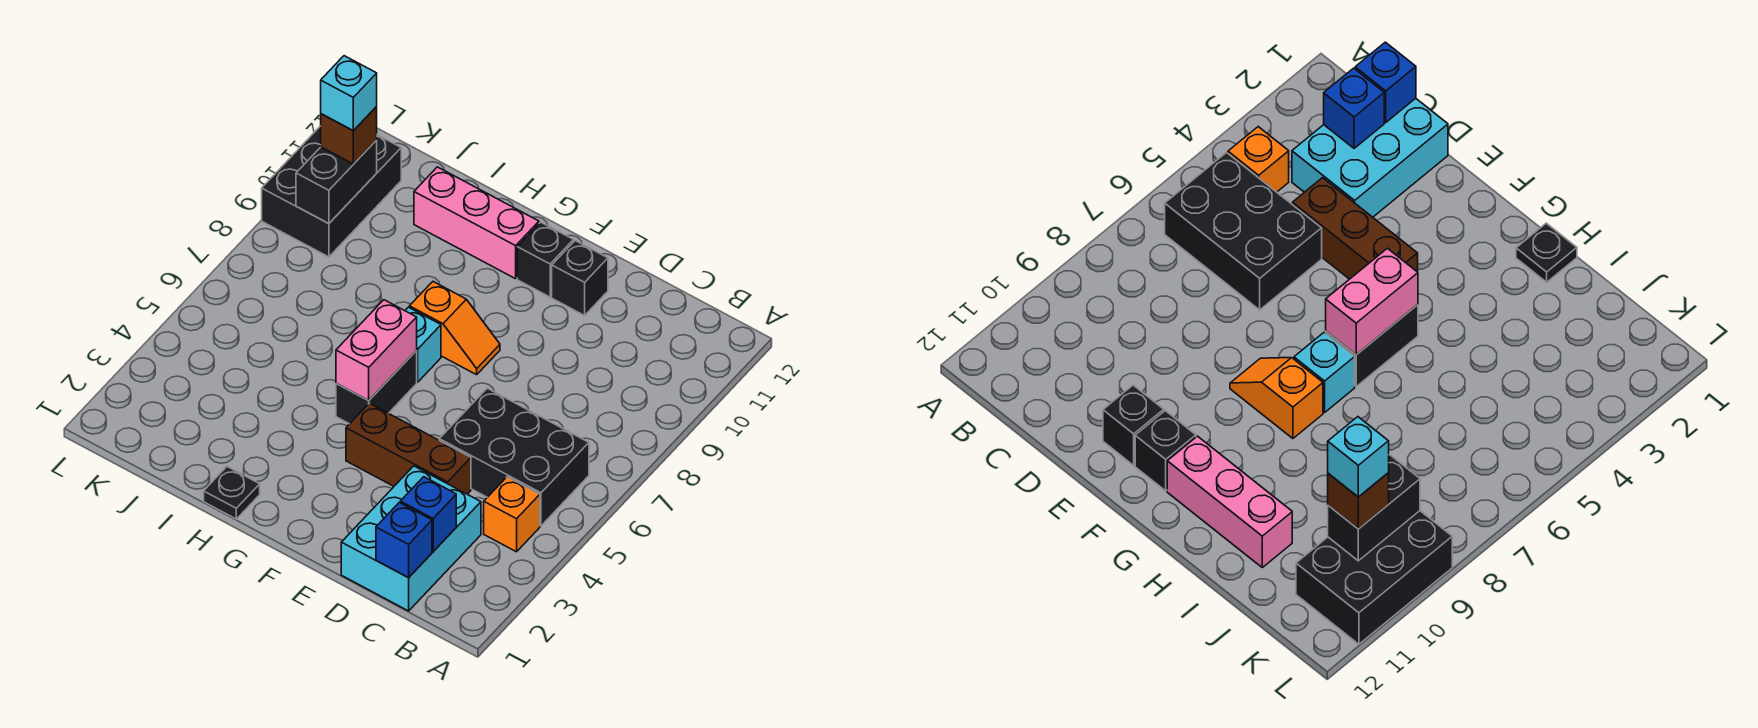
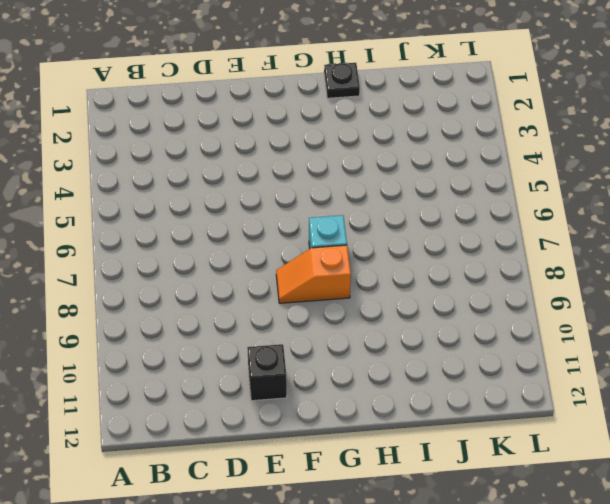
none -> orange brick B4 level 1
none -> black brick B5:D6 level 1
none -> cyan brick C1:D3 level 1

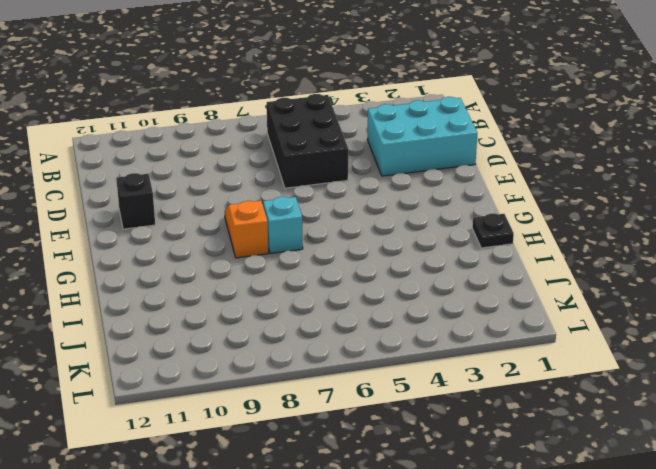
none -> orange brick B4 level 1
none -> brown brick D4:F4 level 1
none -> black brick F11 level 1

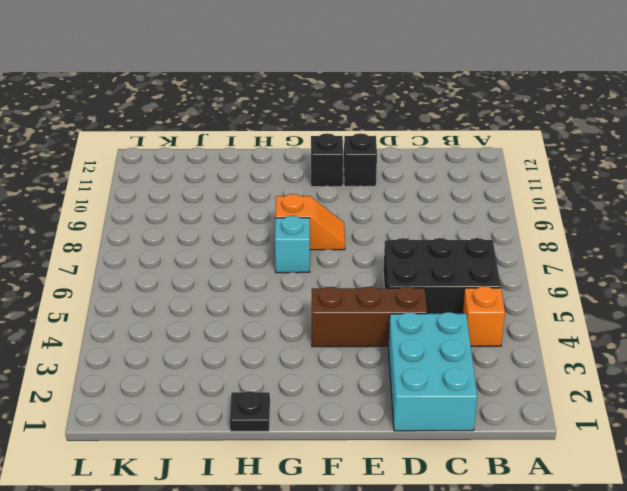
none -> black brick G5:G6 level 1
none -> pink brick G11:I11 level 1
none -> black brick K9:L11 level 1

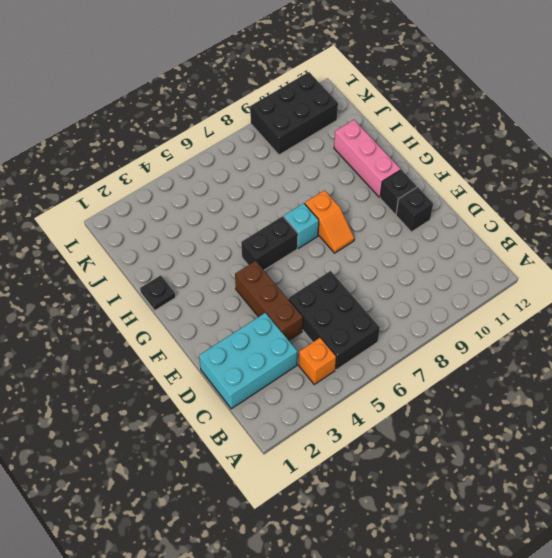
none -> blue brick C1 level 2
none -> blue brick C2 level 2
none -> pink brick G5:G6 level 2

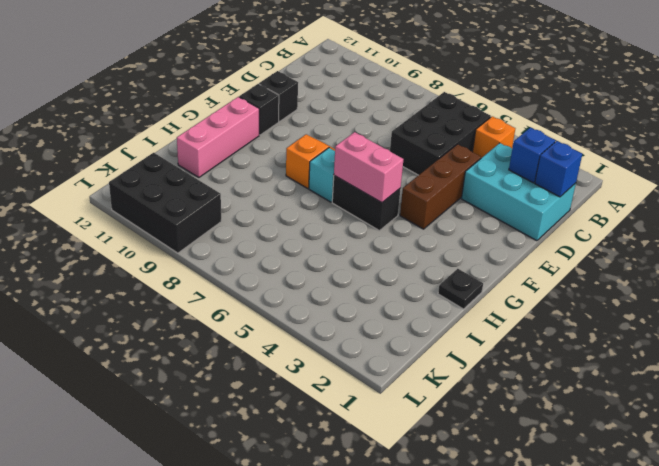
none -> black brick K9:K10 level 2
none -> brown brick K10 level 3
none -> cyan brick K10 level 4

